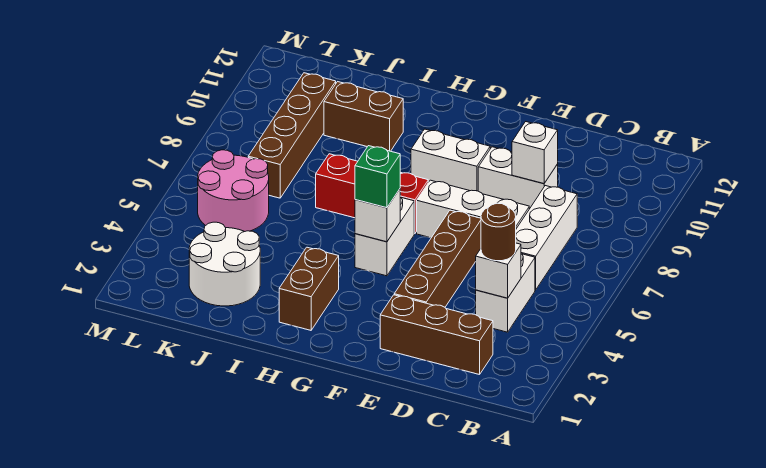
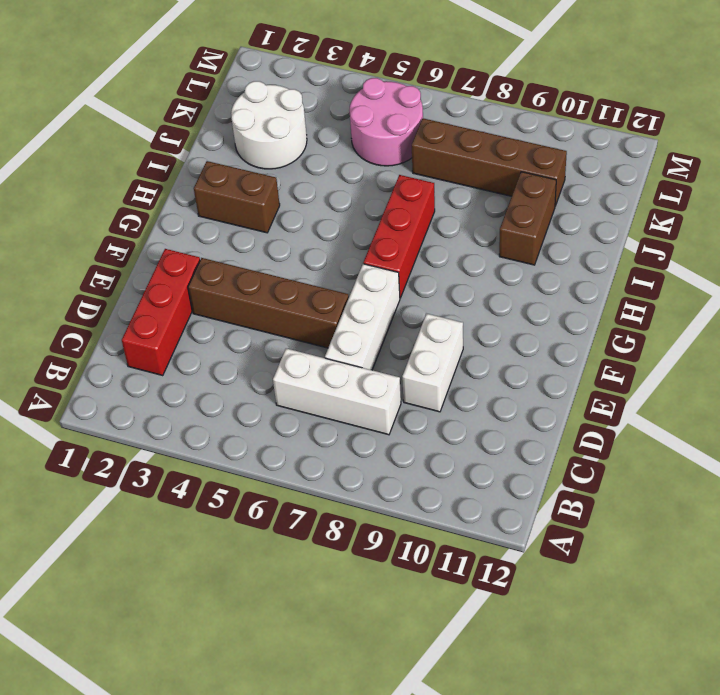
red brick C2:E2 level 1 -> brown brick C2:E2 level 1
none -> white brick C4:C5 level 1
none -> white brick F9:G9 level 1
none -> white brick G5:G6 level 1

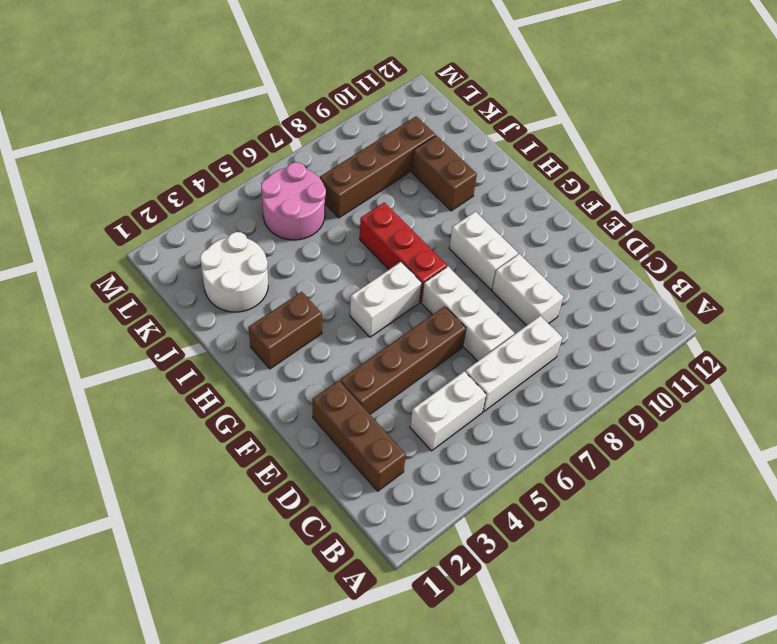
none -> white brick C4 level 2
none -> white brick D9 level 2
none -> white brick G5 level 2

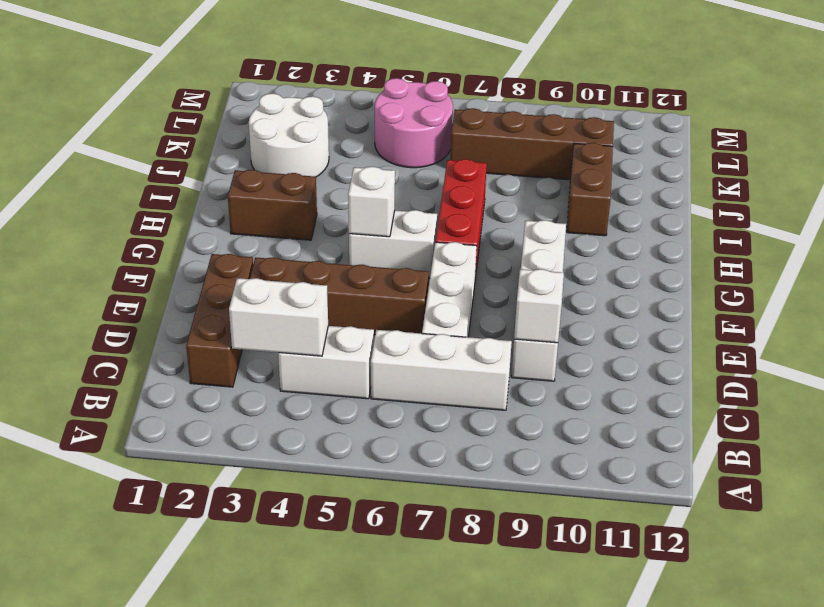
white brick C3:C4 level 2 -> white brick C4 level 2
none -> brown round brick C4 level 3
none -> green brick G5 level 3

